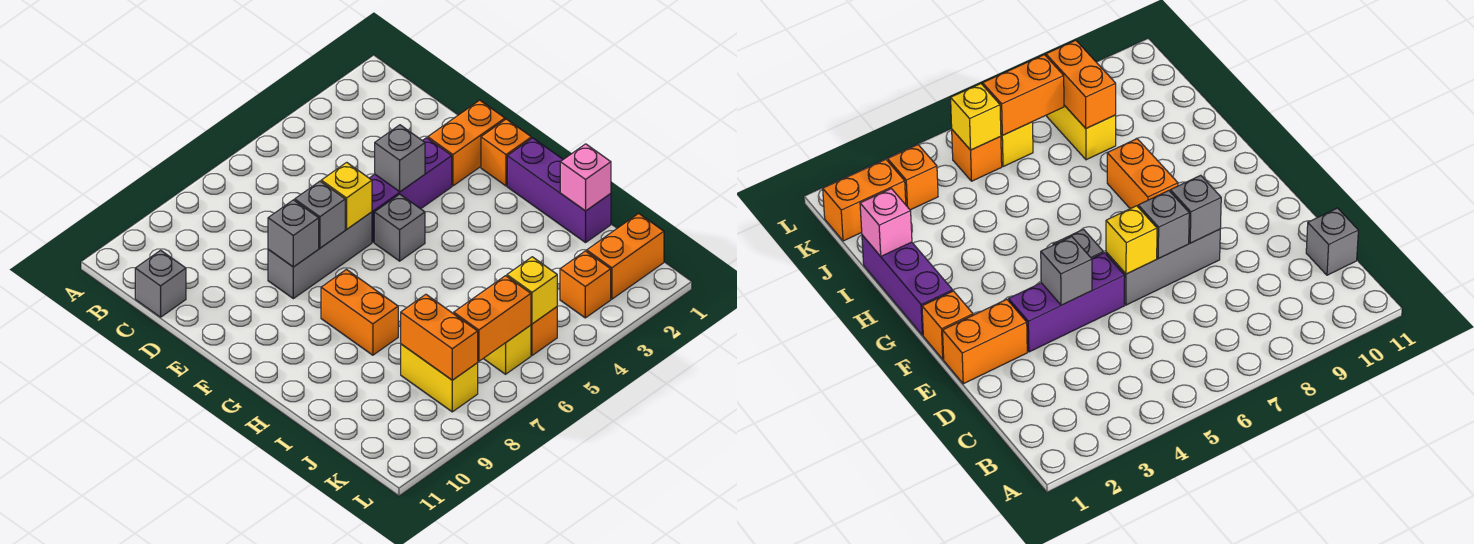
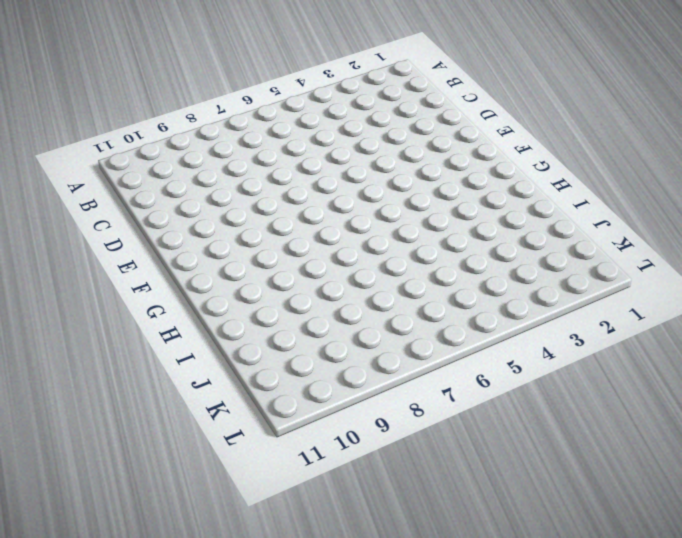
none -> grey brick C11 level 1
none -> orange brick E1:E2 level 1
none -> purple brick E3:E5 level 1

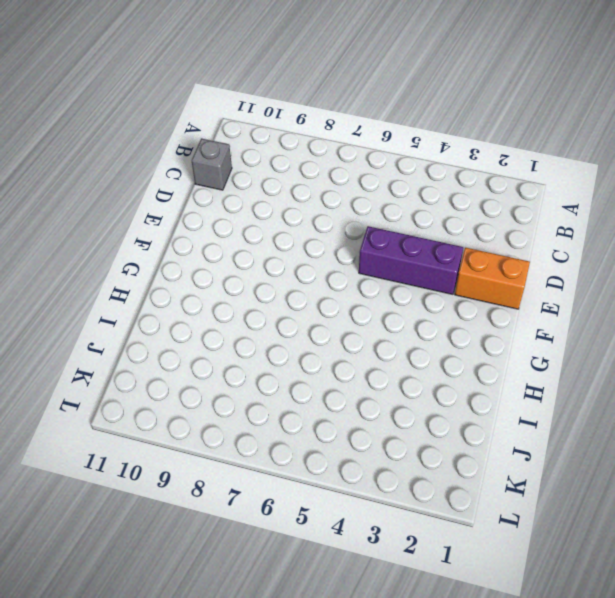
none -> grey brick E6:E8 level 1
none -> orange brick F1 level 1
none -> grey brick F5 level 1

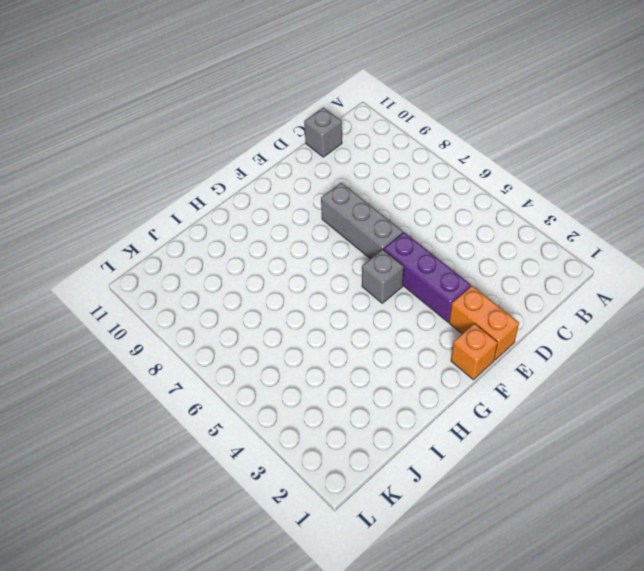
none -> purple brick G1:I1 level 1
none -> orange brick G8:H8 level 1
none -> yellow brick J8:K8 level 1

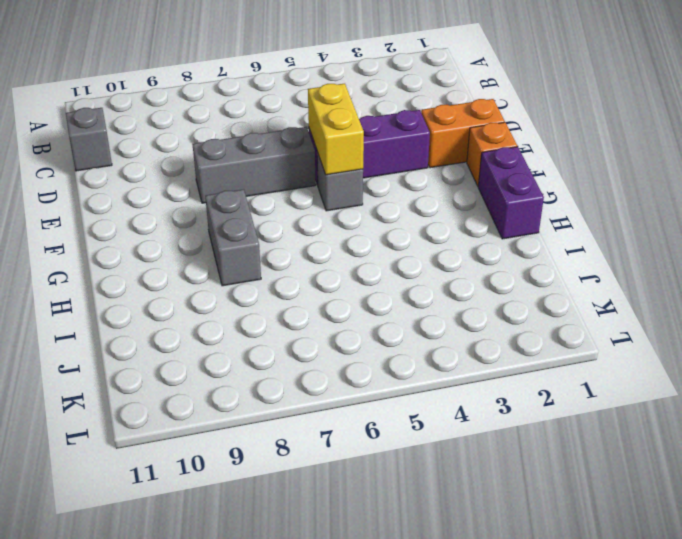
yellow brick E5:F5 level 2 -> yellow brick J8:K8 level 1
purple brick G1:H1 level 1 -> purple brick G1:I1 level 1
grey brick G8:H8 level 1 -> orange brick G8:H8 level 1
none -> orange brick K1:K2 level 1
none -> orange brick K3 level 1
none -> orange brick K5 level 1

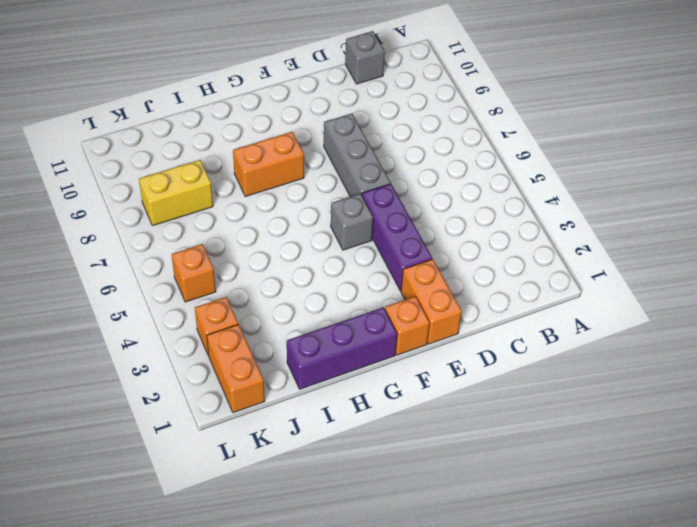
none -> yellow brick K6 level 1
none -> grey brick E4 level 2
none -> yellow brick E6 level 2

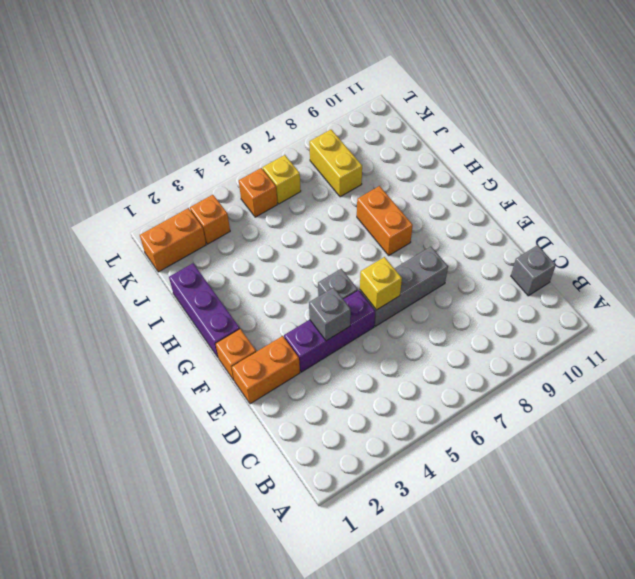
none -> grey brick E7 level 2
none -> grey brick E8 level 2
none -> pink brick I1 level 2

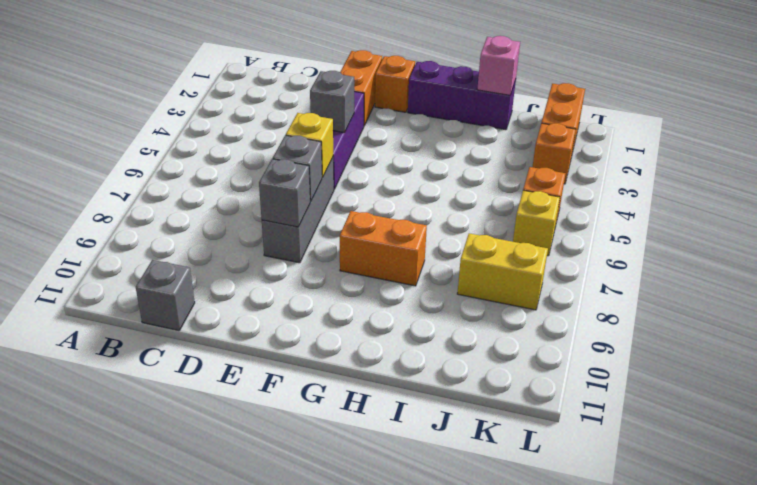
none -> grey brick F5 level 1
none -> orange brick J8:K8 level 2
none -> yellow brick K5 level 2

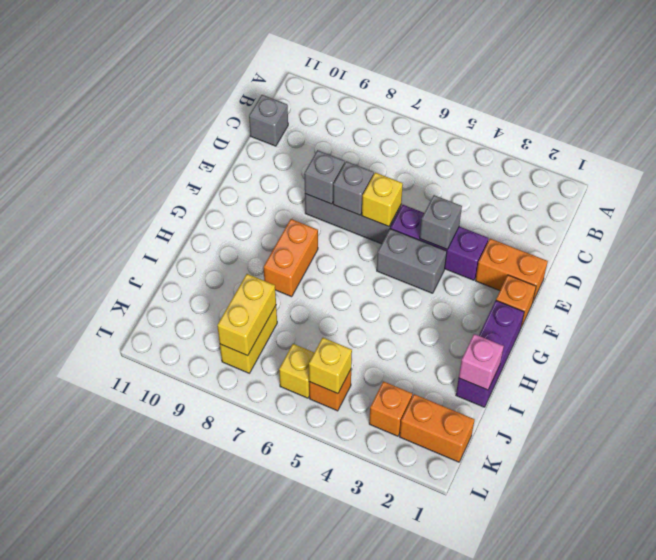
grey brick F4:F5 level 1 -> grey brick F5 level 1
yellow brick J8:K8 level 2 -> orange brick J8:K8 level 2
none -> orange brick K6:K7 level 2

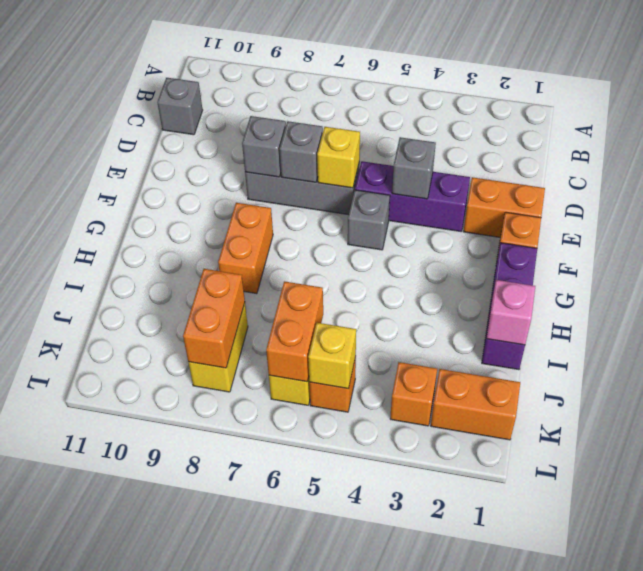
orange brick J6:K6 level 2 -> orange brick K6:K7 level 2

